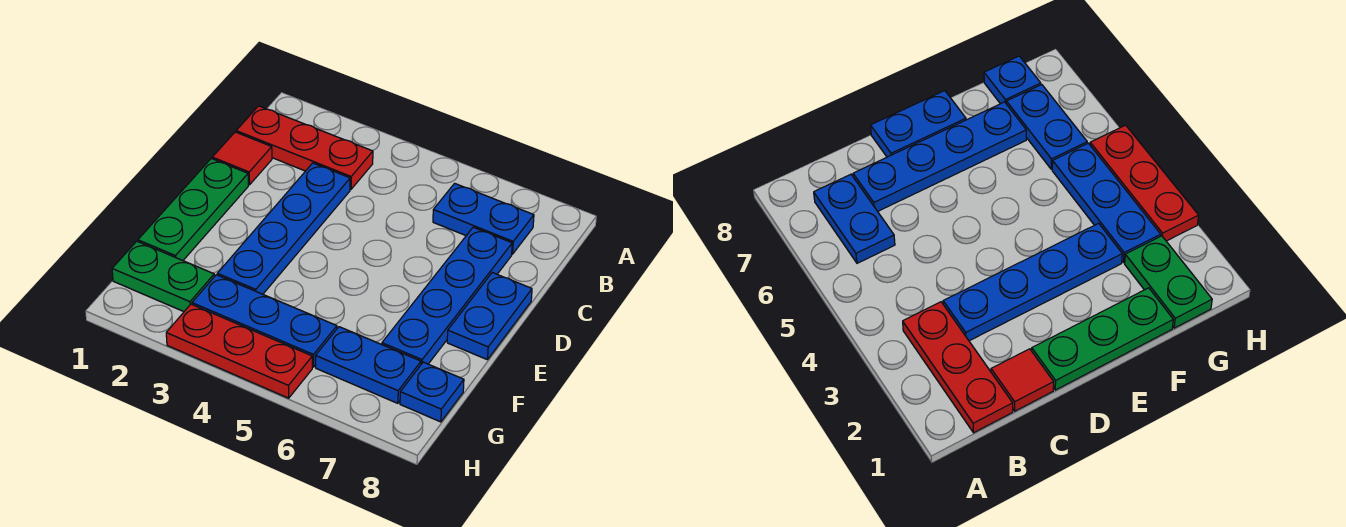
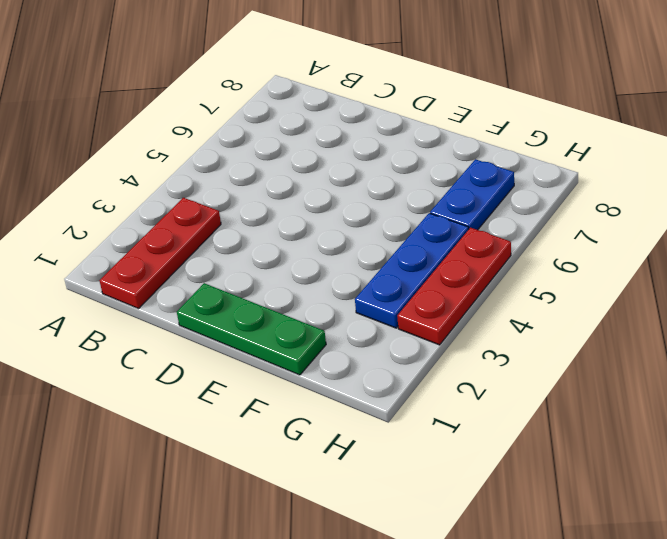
none -> blue plate B6:B7 level 1
none -> red tile C1 level 1
none -> blue plate C3:F3 level 1

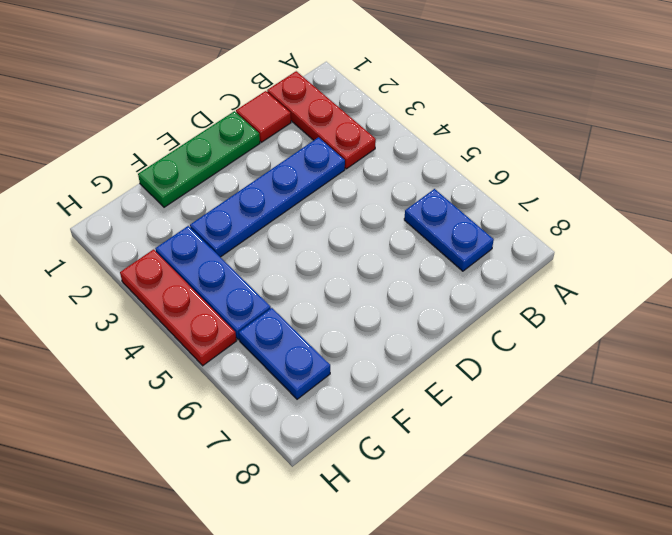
none -> blue plate C7:F7 level 1
none -> blue plate D8:E8 level 1
none -> green plate G1:G2 level 1

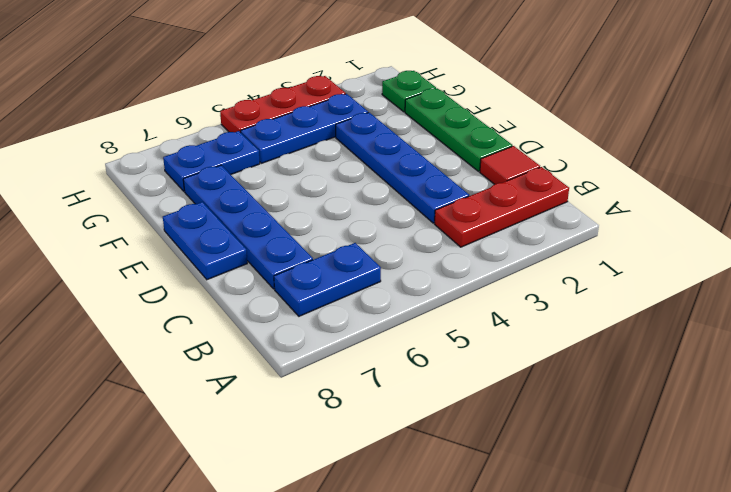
green plate G1 level 1 -> green plate G1:G2 level 1
none -> blue plate G8 level 1

